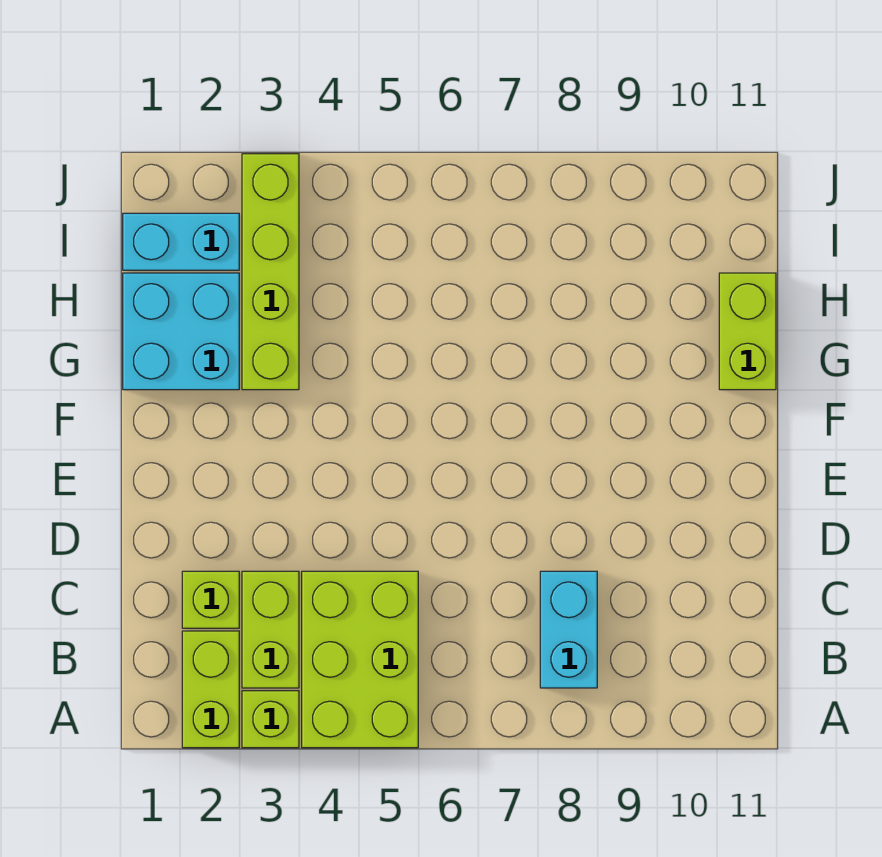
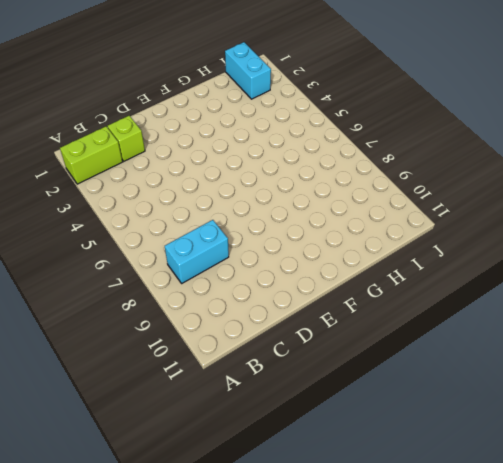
none -> lime brick A3 level 1
none -> lime brick A4:C5 level 1

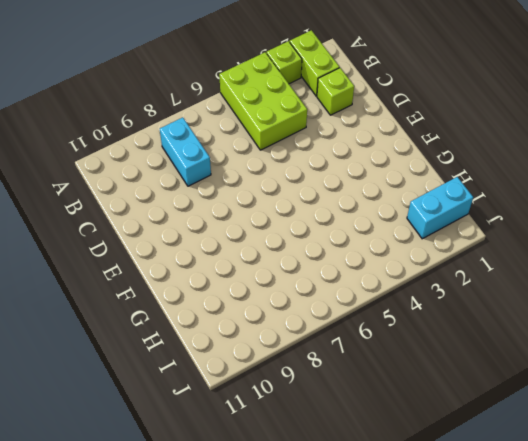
none -> lime brick B3:C3 level 1
none -> cyan brick G1:H2 level 1

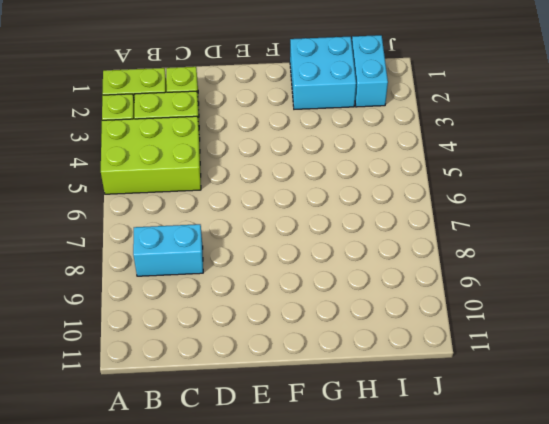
none -> lime brick G3:J3 level 1
none -> lime brick G11:H11 level 1

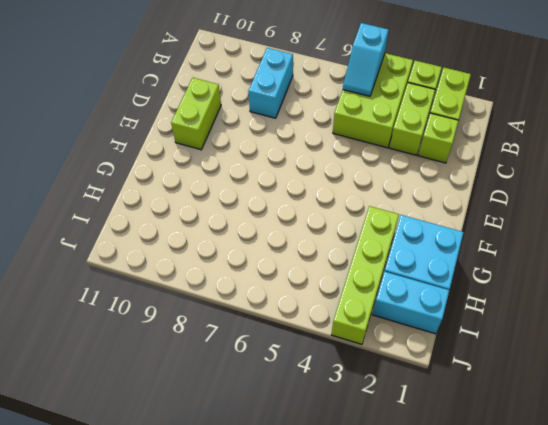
cyan slope A5:B5 level 2 top A -> none
lime brick D10:E10 level 1 -> lime brick G11:H11 level 1

